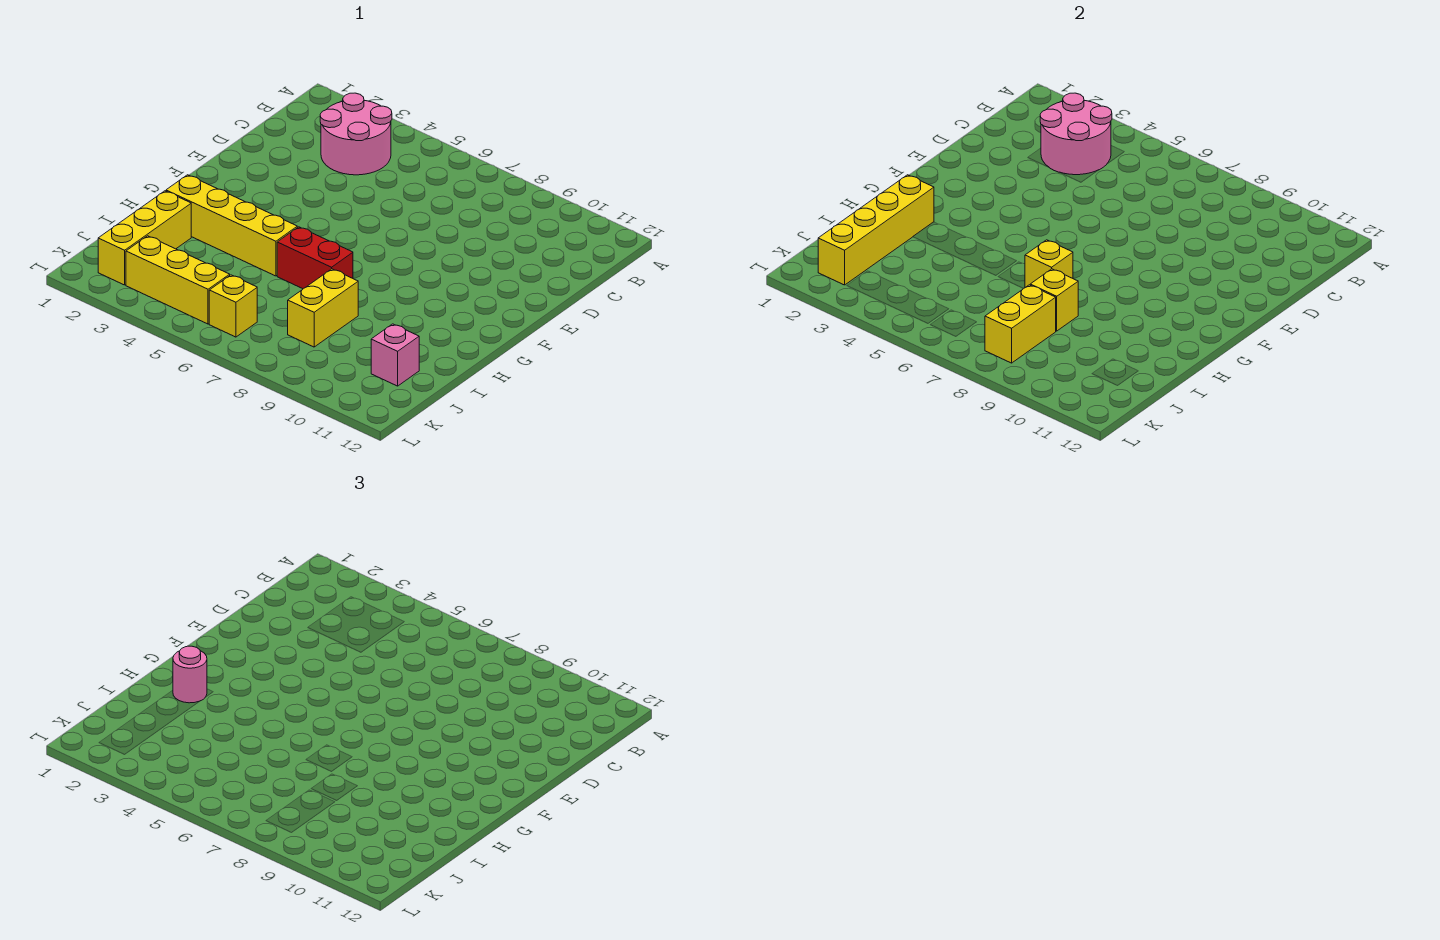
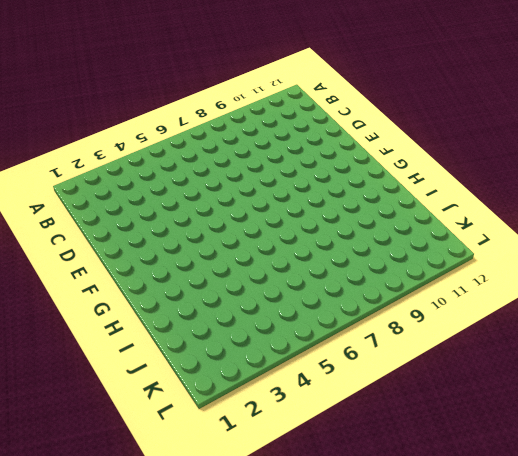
none -> pink round brick B3:C4 level 1
none -> yellow brick H2:H5 level 1
none -> red brick H6:H7 level 1

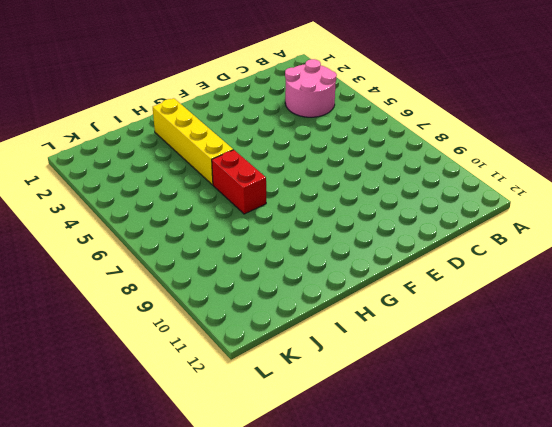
none -> yellow brick I2:K2 level 1
none -> yellow brick I8:J8 level 1
none -> pink brick J11 level 1

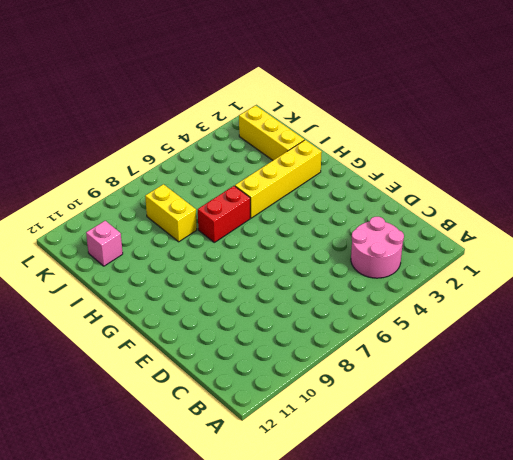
none -> yellow brick K3:K5 level 1
none -> yellow brick K6 level 1
none -> pink round brick B3:C4 level 2

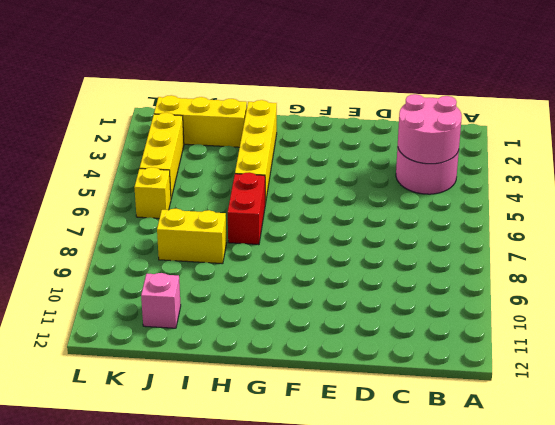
none -> yellow brick H2:K2 level 2
none -> yellow brick H7 level 2
none -> yellow brick I8 level 2

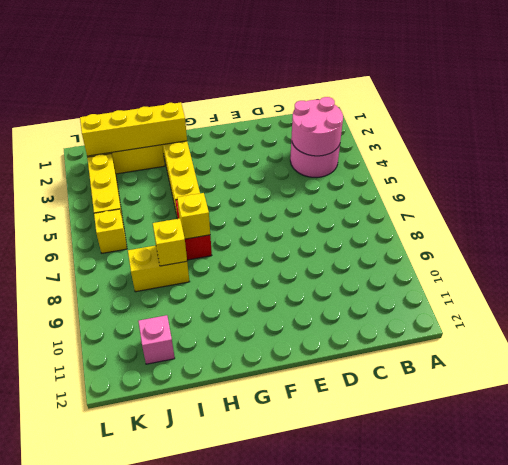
none -> yellow brick J8:K8 level 2
none -> pink round brick H2 level 3

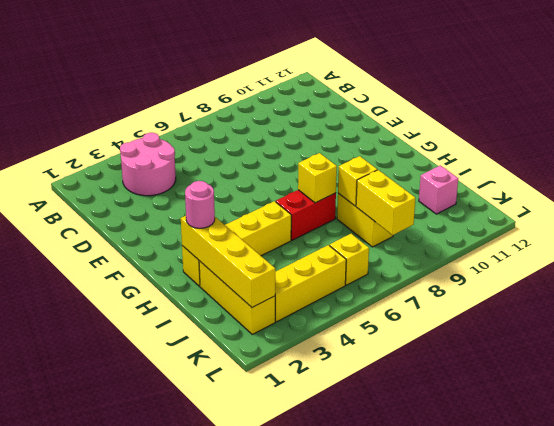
none -> pink round brick B3:C4 level 2

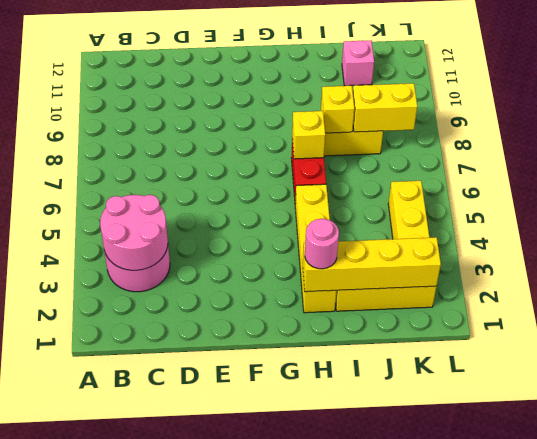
none -> yellow brick K6 level 1

